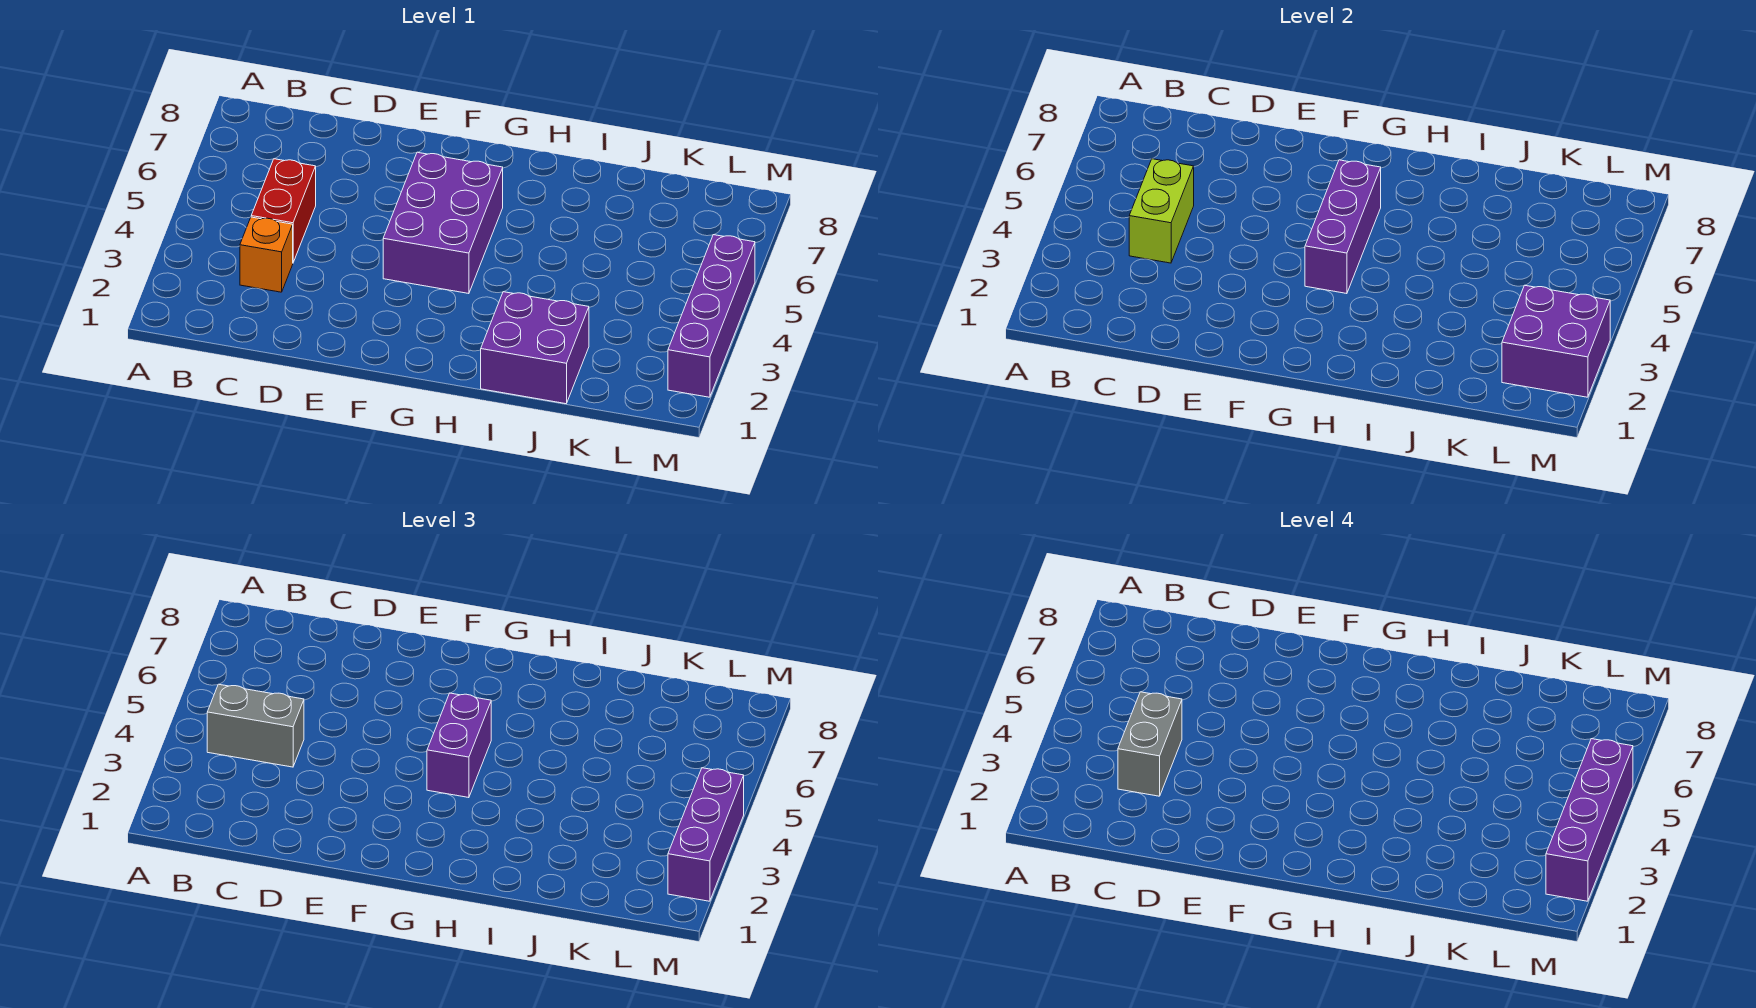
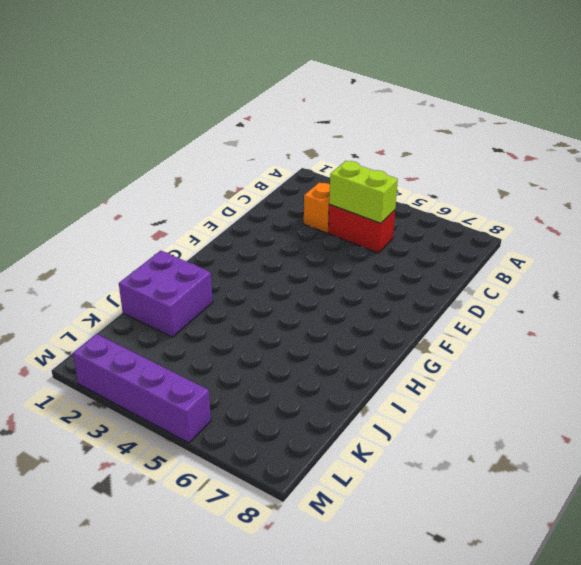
none -> purple brick F4:G6 level 1
none -> purple brick G4:G6 level 2
none -> purple brick L2:M3 level 2

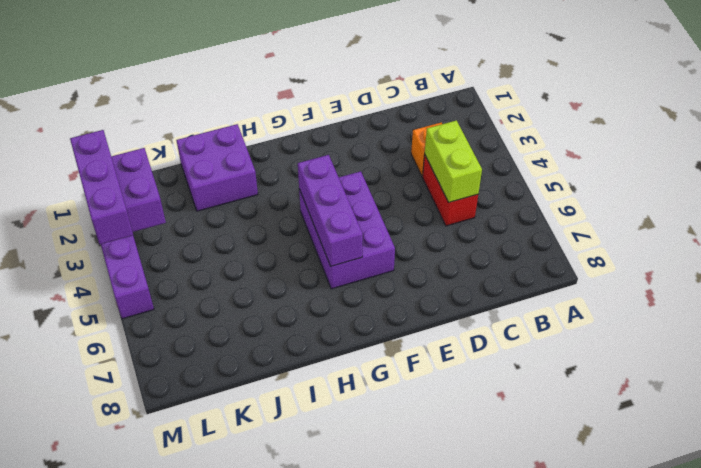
none -> grey brick B4:C4 level 3
none -> purple brick G4:G5 level 3
none -> grey brick C3:C4 level 4

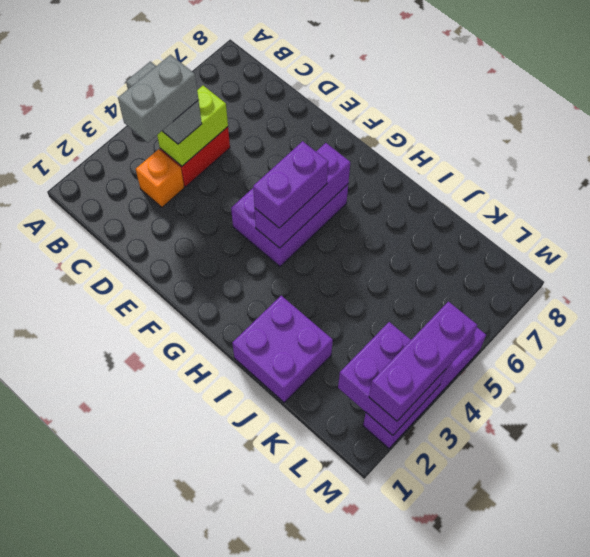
none -> purple brick M2:M5 level 4

